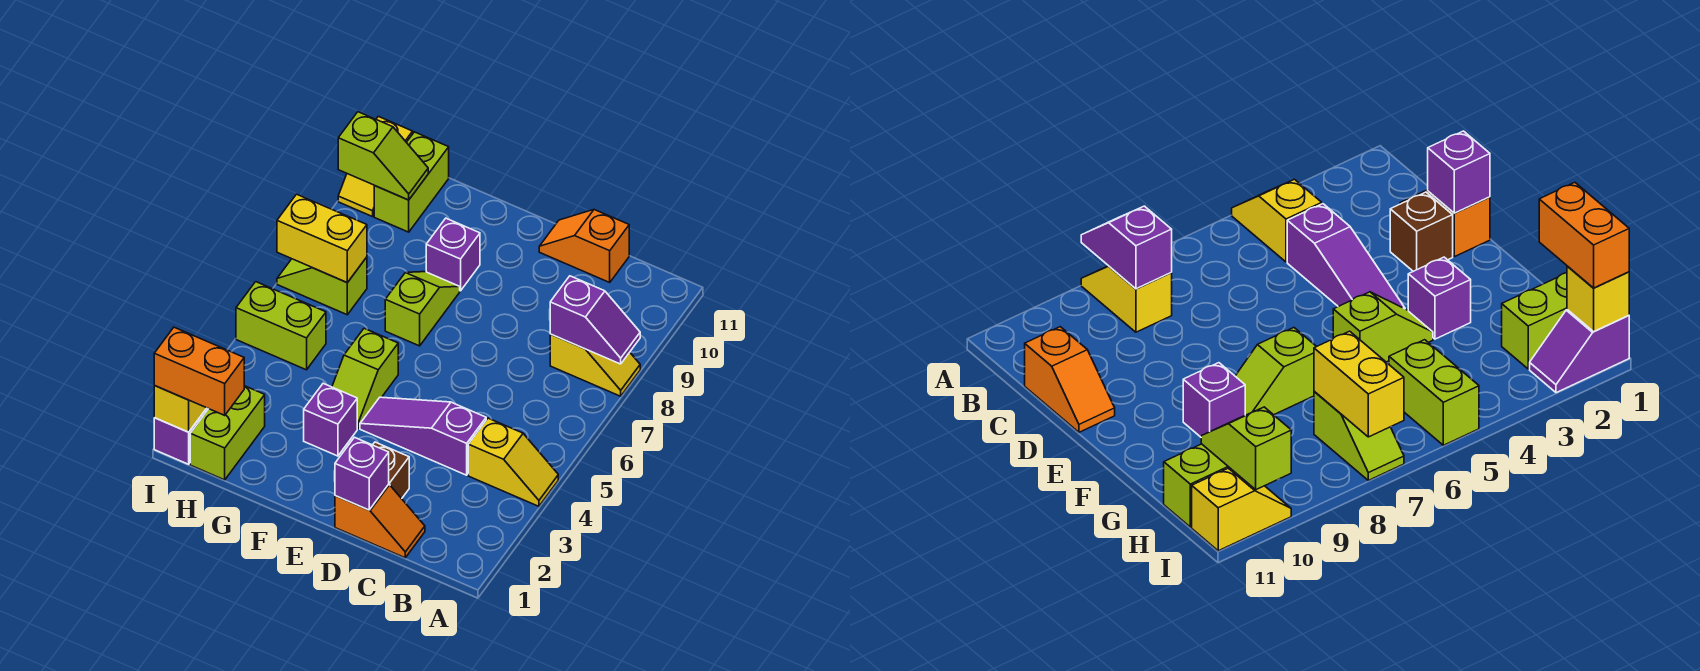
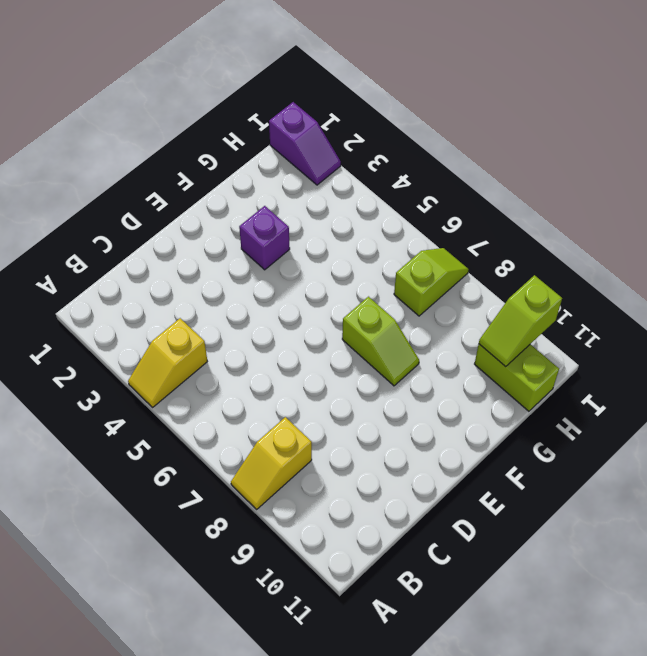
none -> orange slope C1:D1 level 1 top D
none -> purple slope C4:E4 level 1 top C
none -> orange slope C11:D11 level 1 top C

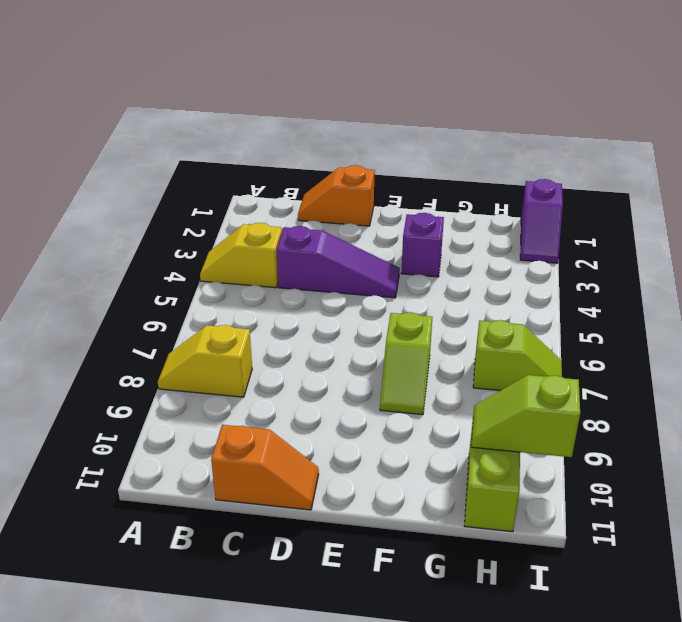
none -> brown brick D2 level 1
none -> lime slope F4:F5 level 1 top 5
none -> purple brick F9 level 1

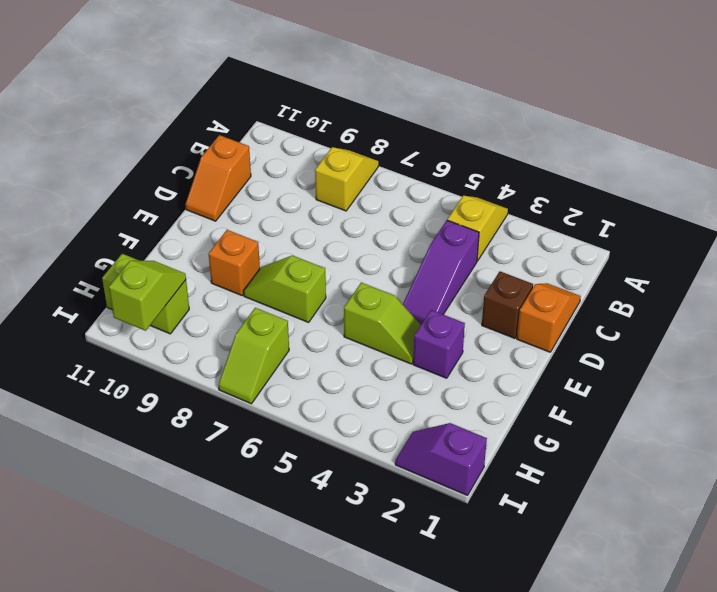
orange brick F9 level 1 -> purple brick F9 level 1
none -> lime brick H1:H2 level 1
none -> lime brick H5:I5 level 1
none -> yellow slope I10:I11 level 1 top 11

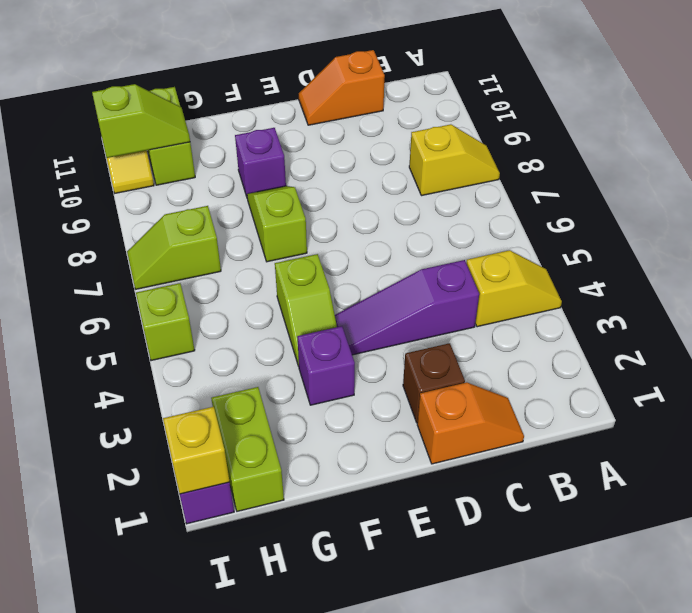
lime brick I5 level 1 -> lime brick H5:I5 level 1
none -> purple slope A8:B8 level 2 top B
none -> purple brick D1 level 2
none -> yellow brick H7:I7 level 2

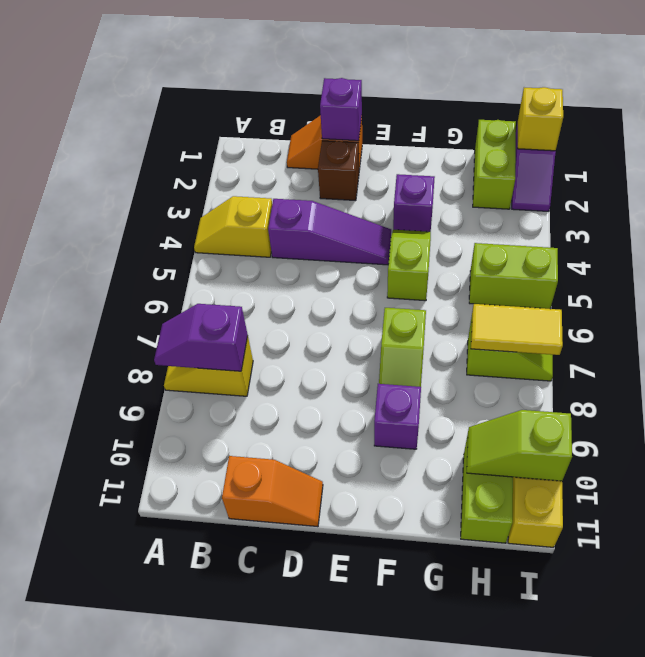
yellow tile H7:I7 level 2 -> yellow brick H7:I7 level 2
none -> orange brick H1:I1 level 3

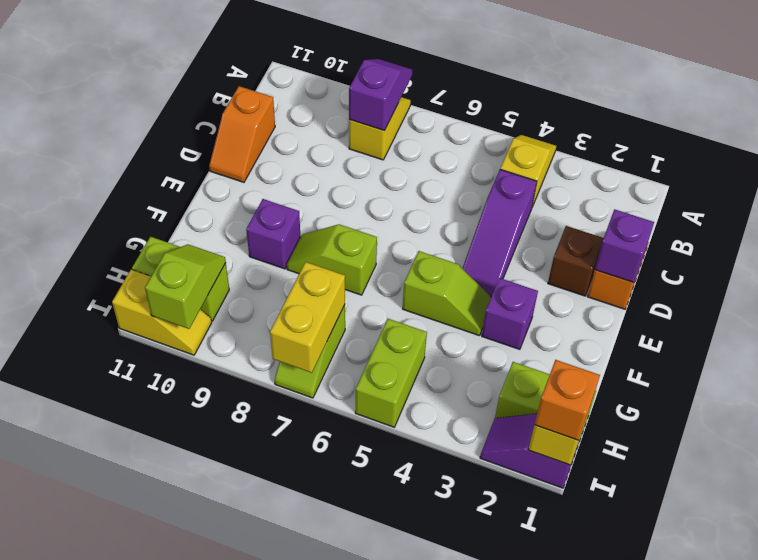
orange brick I1 level 3 -> orange brick H1:I1 level 3

